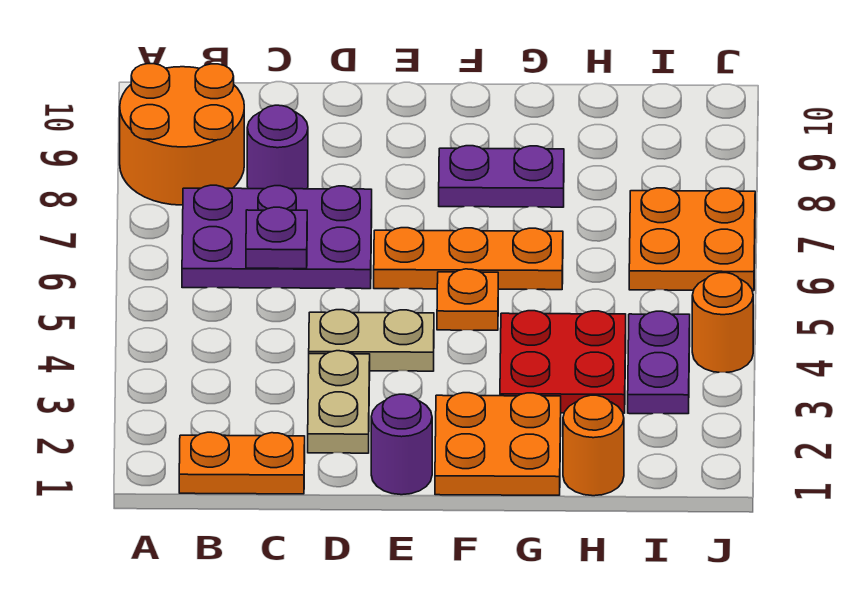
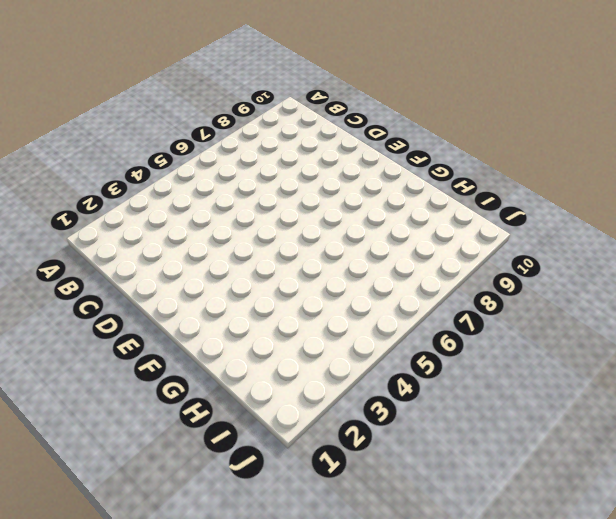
none -> orange round brick A8:B9 level 1
none -> orange plate B1:C1 level 1
none -> purple plate B6:D7 level 1

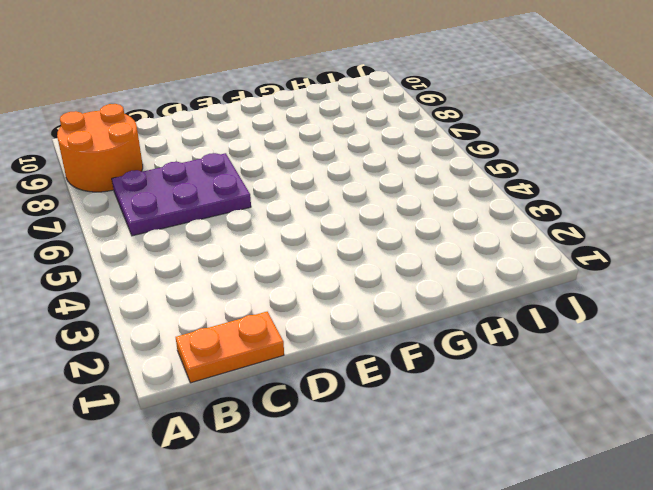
none -> purple round brick C8 level 1
none -> tan plate D2:D3 level 1
none -> tan plate D4:E4 level 1

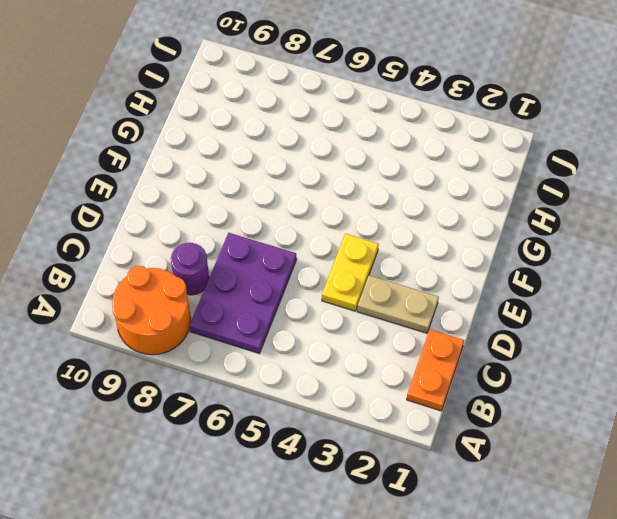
yellow plate D4:E4 level 1 -> tan plate D4:E4 level 1
none -> purple round brick E1 level 1
none -> orange plate E6:G6 level 1
none -> orange plate F1:G2 level 1

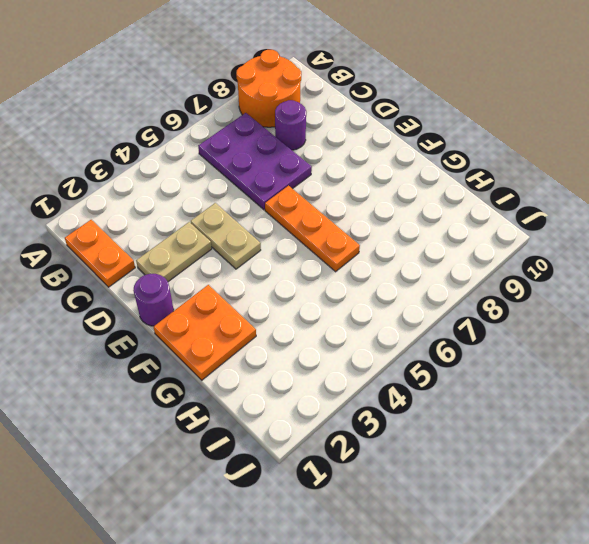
none -> orange plate F5 level 1
none -> purple plate F8:G8 level 1
none -> red plate G3:H4 level 1

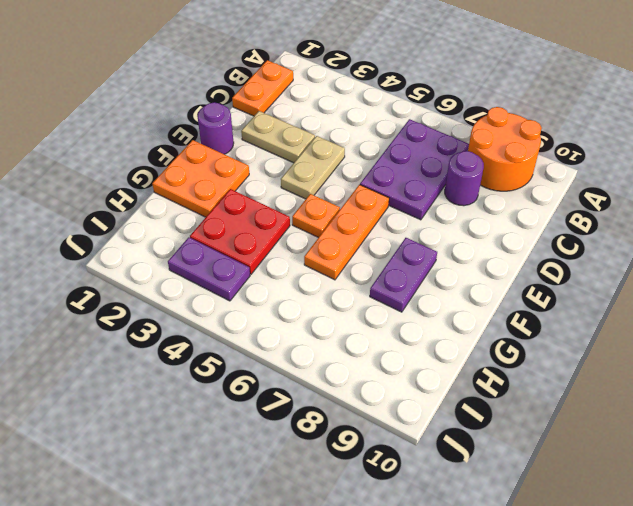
none -> orange round brick H1 level 1
none -> orange plate I6:J7 level 1
none -> orange round brick J4 level 1

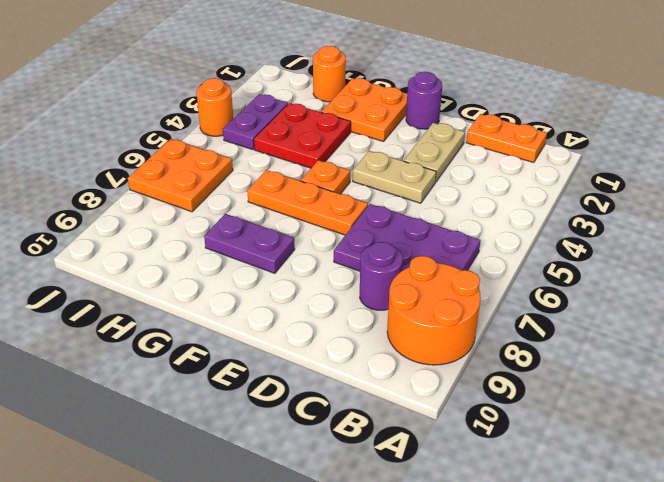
none -> purple plate C6 level 2

